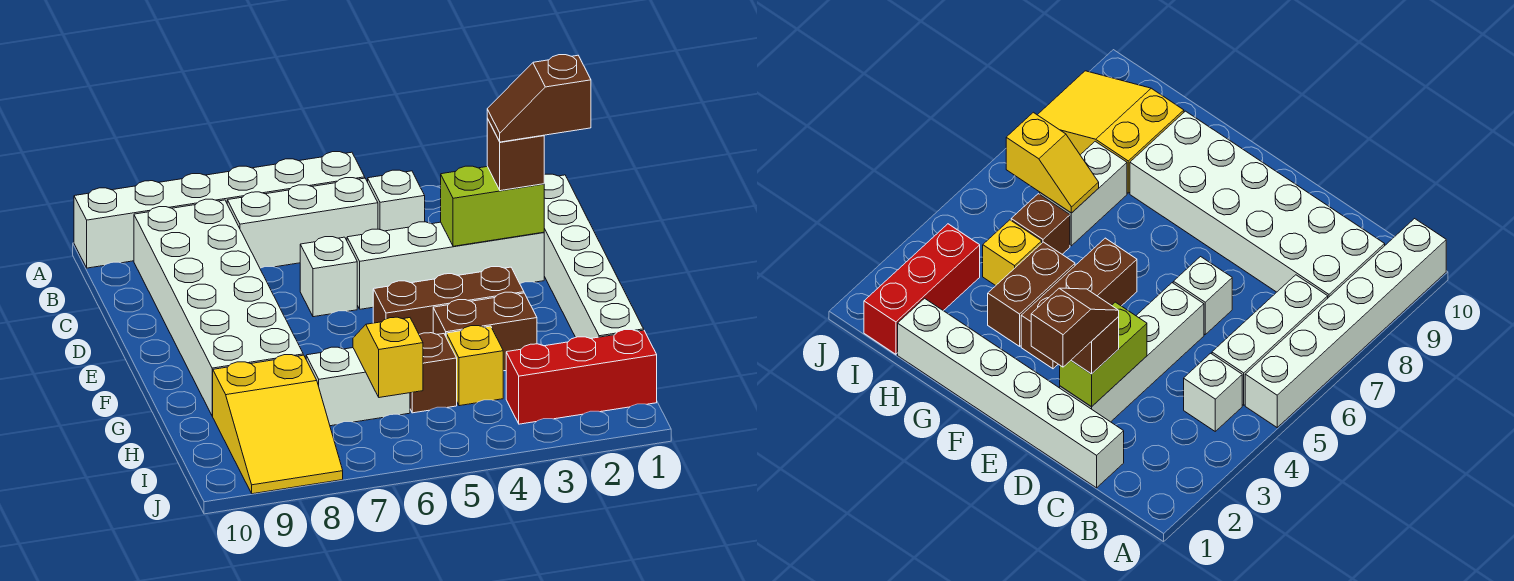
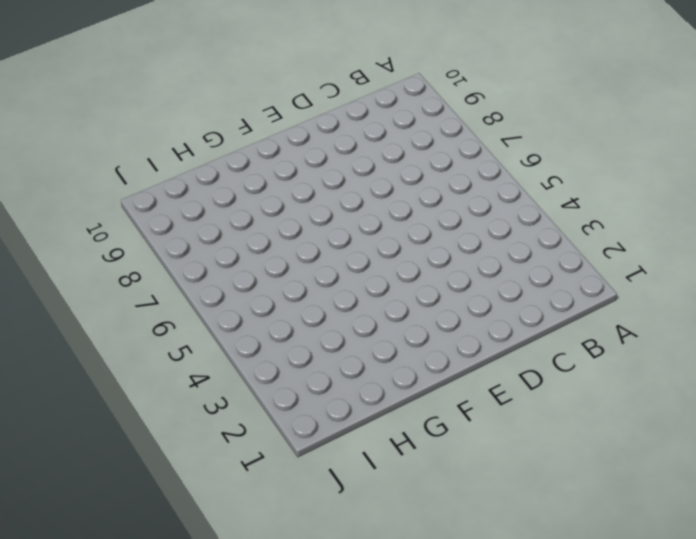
none -> white brick A5:A10 level 1
none -> white brick B4 level 1
none -> white brick B5:B7 level 1

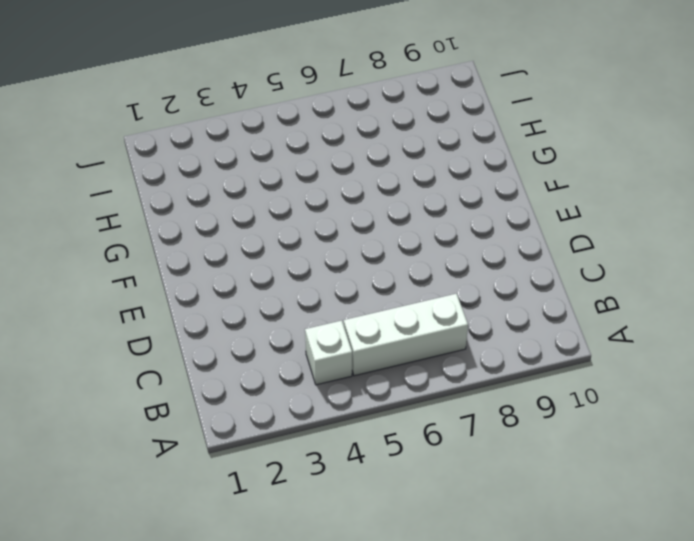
none -> white brick A5:A10 level 1
none -> white brick B8:G9 level 1
none -> white brick C1:H1 level 1

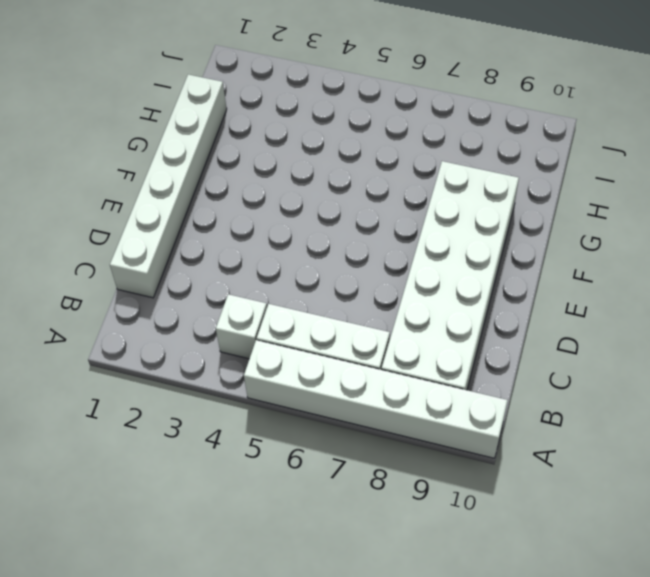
none -> white brick D2:D5 level 1
none -> white brick D6 level 1
none -> brown brick F3:F5 level 1

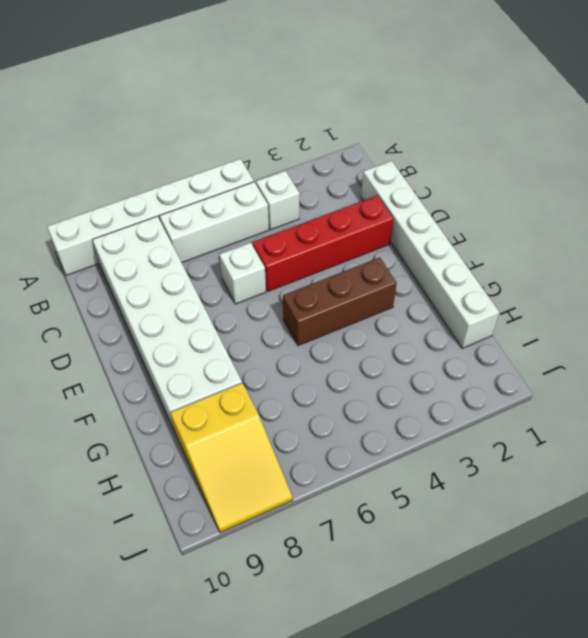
red brick D2:D5 level 1 -> white brick D2:D5 level 1
none -> brown brick G3:G4 level 1
none -> yellow brick H4 level 1
none -> brown brick H5 level 1

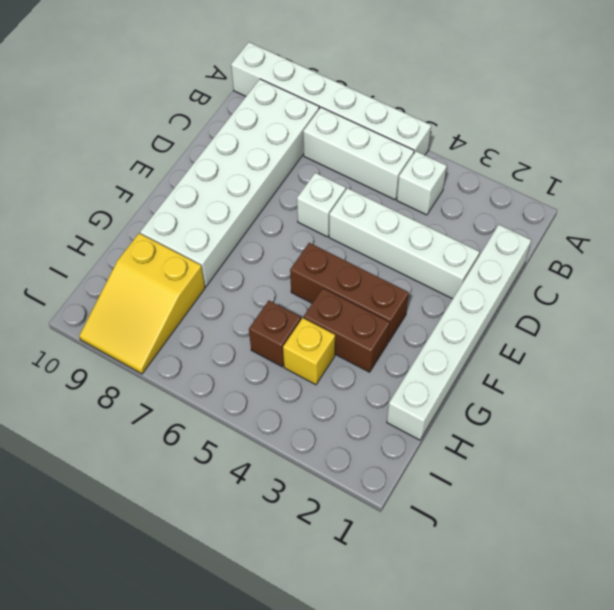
none -> white brick H6:H7 level 1
none -> red brick I1:I3 level 1
none -> lime brick D2:D3 level 2

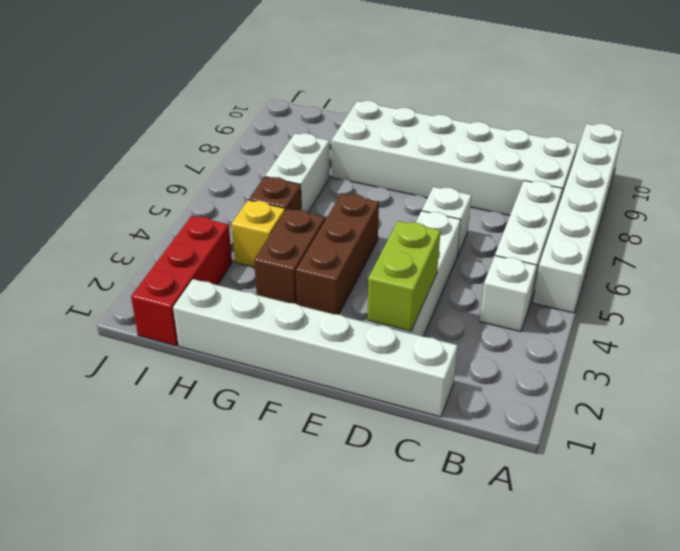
none -> yellow slope H8:J9 level 1 top H
none -> yellow slope H6:I6 level 2 top I
none -> brown brick D2 level 3

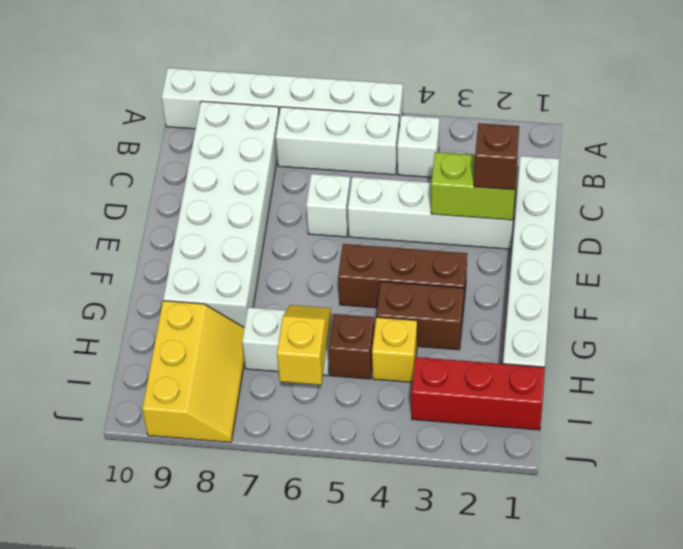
yellow slope H8:J9 level 1 top 9 -> yellow slope H8:J9 level 1 top H
none -> brown slope D1:D2 level 4 top 1

